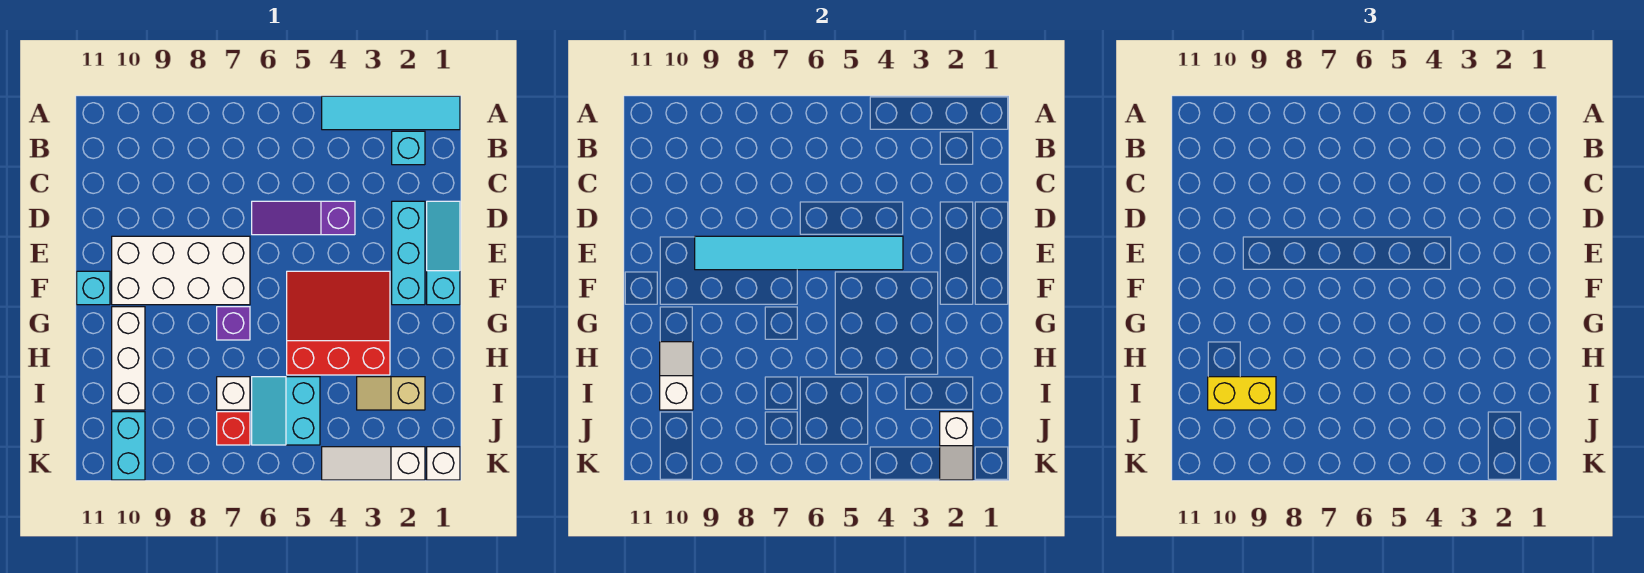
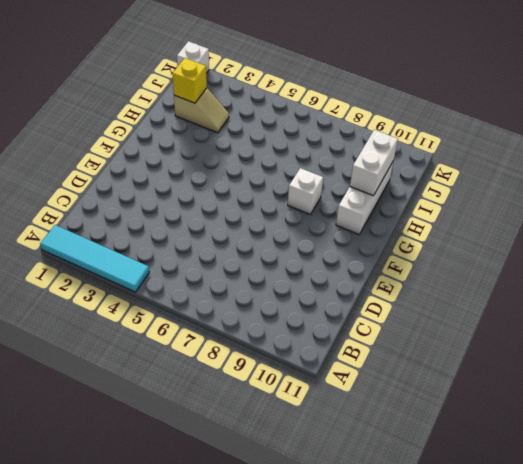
white brick G8 level 1 -> white brick I7 level 1
white brick H10:I10 level 2 -> white slope H10:I10 level 2 top I
yellow brick I2 level 2 -> none
none -> cyan brick B2 level 1
none -> cyan slope D1:F1 level 1 top F
none -> cyan brick D2:F2 level 1

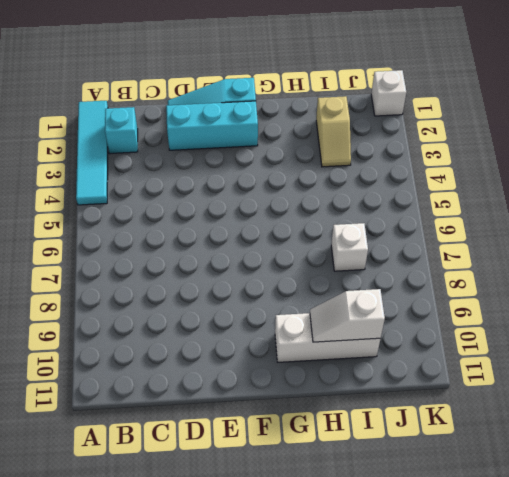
none -> purple slope D4:D6 level 1 top 4
none -> white brick E7:F10 level 1
none -> red slope F3:H5 level 1 top H

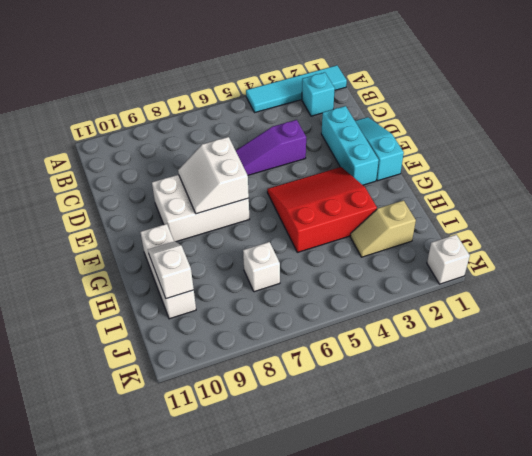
white brick E7:F9 level 1 -> white brick E7:F10 level 1
white slope E7:F8 level 2 top 7 -> cyan tile E4:E9 level 2
none -> cyan brick F11 level 1
none -> purple brick G7 level 1
none -> cyan slope I5:J6 level 1 top 5

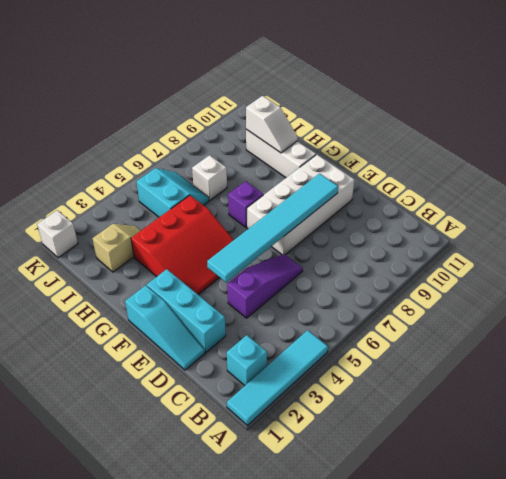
none -> cyan brick F11 level 1
none -> red brick J7 level 1
none -> cyan brick J10:K10 level 1

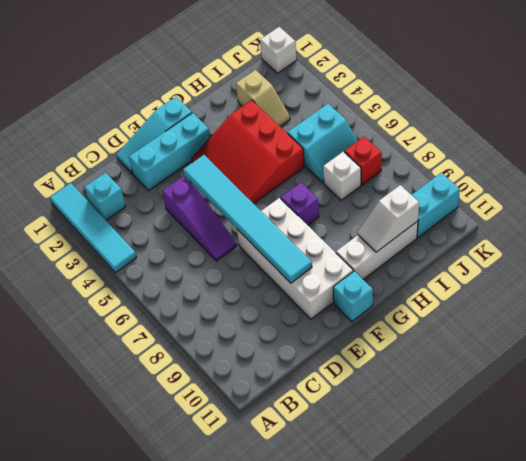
none -> white slope K2:K4 level 1 top 2
none -> white slope J2:K2 level 2 top J
none -> yellow brick I9:I10 level 3

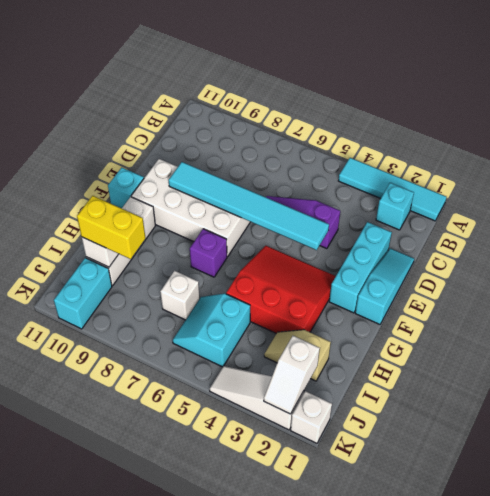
none -> red brick J7 level 1

